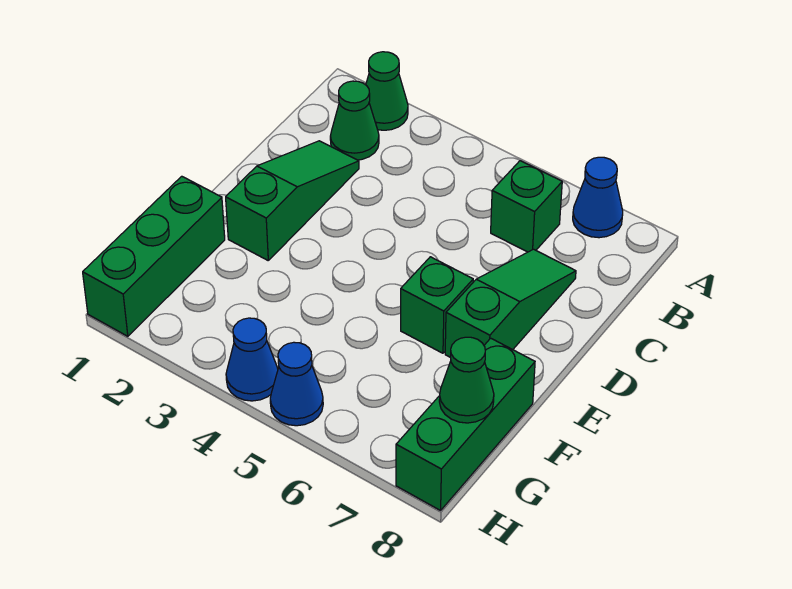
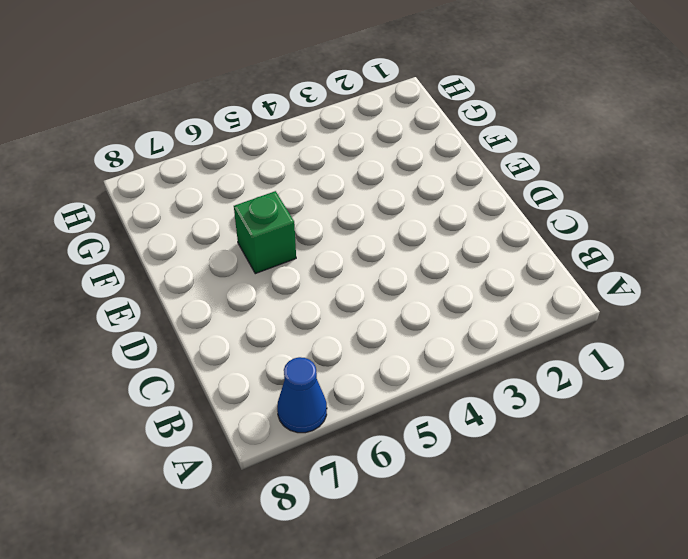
none -> green cone A2 level 1
none -> green cone B2 level 1
none -> green brick B6 level 1

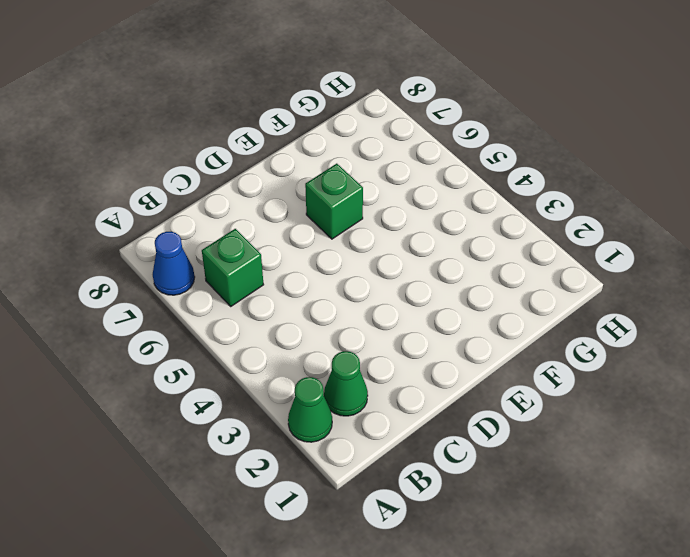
none -> green slope C2:E2 level 1 top E
none -> green slope C7:E7 level 1 top E
none -> green brick F1:H1 level 1

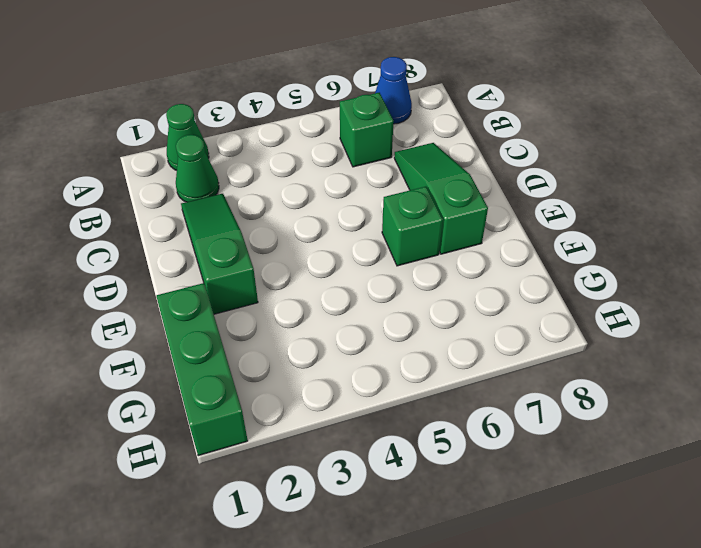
none -> green brick F8:H8 level 1
none -> blue cone H4 level 1
none -> blue cone H5 level 1

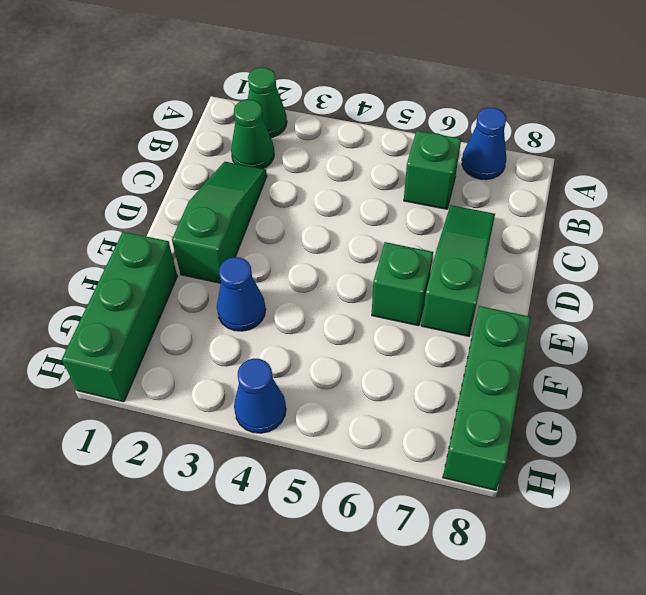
blue cone F3 level 1 -> blue cone H5 level 1
none -> green cone G8 level 2

